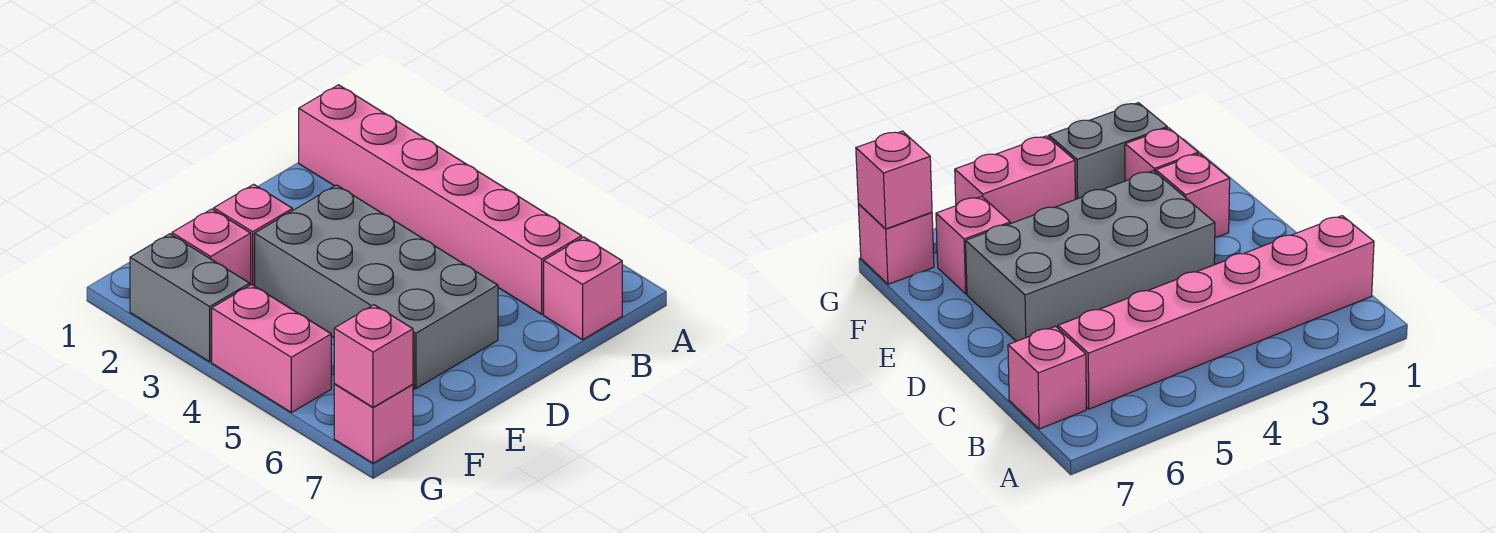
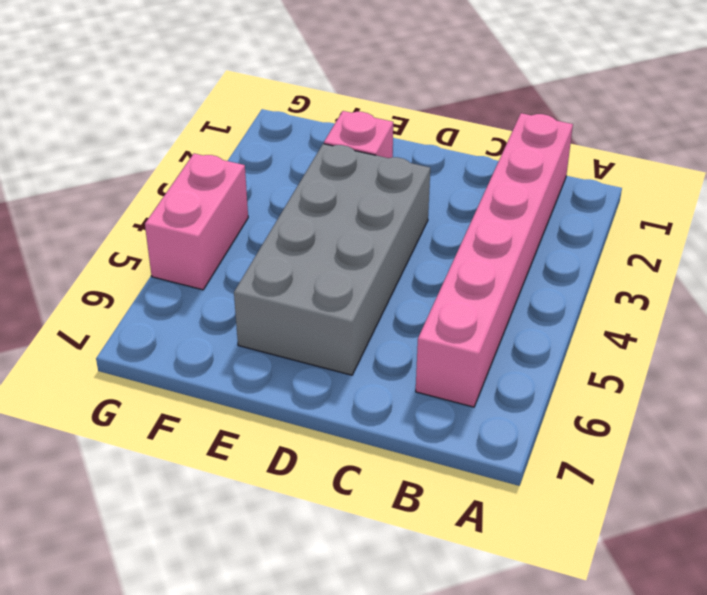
none -> pink brick B7 level 1
none -> pink brick F2 level 1

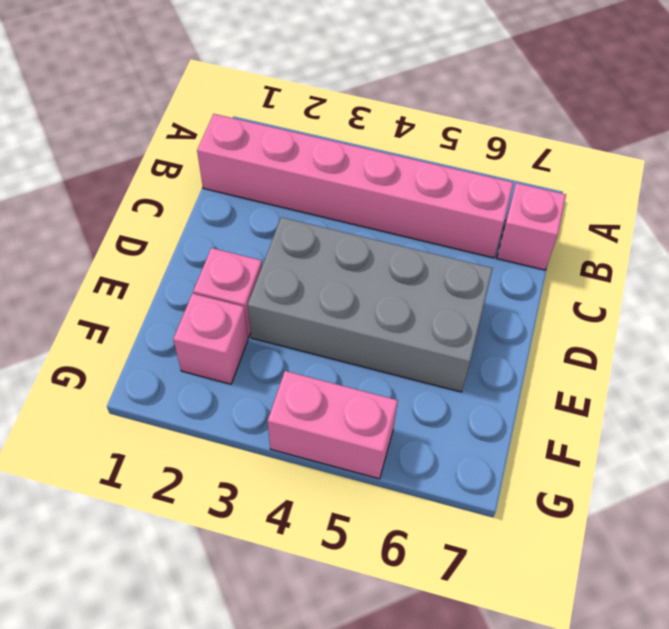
none -> pink brick F6 level 1
none -> grey brick G2:G3 level 1

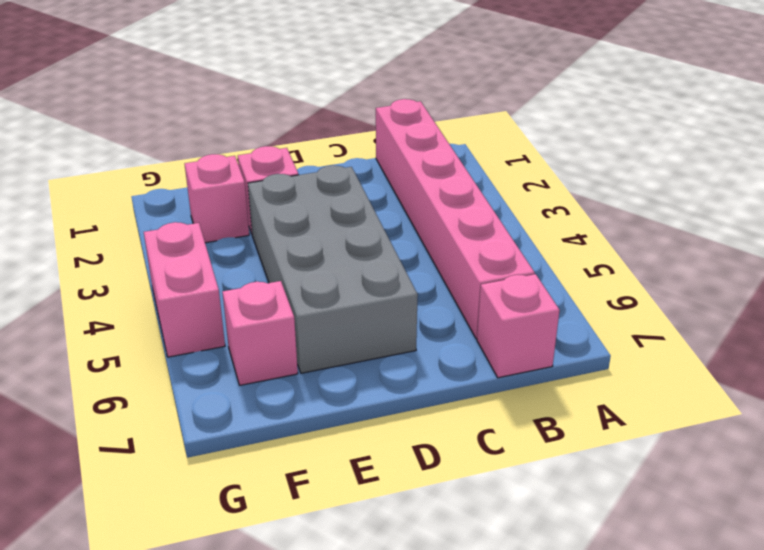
none -> grey brick G2:G3 level 1
none -> pink brick G7 level 1

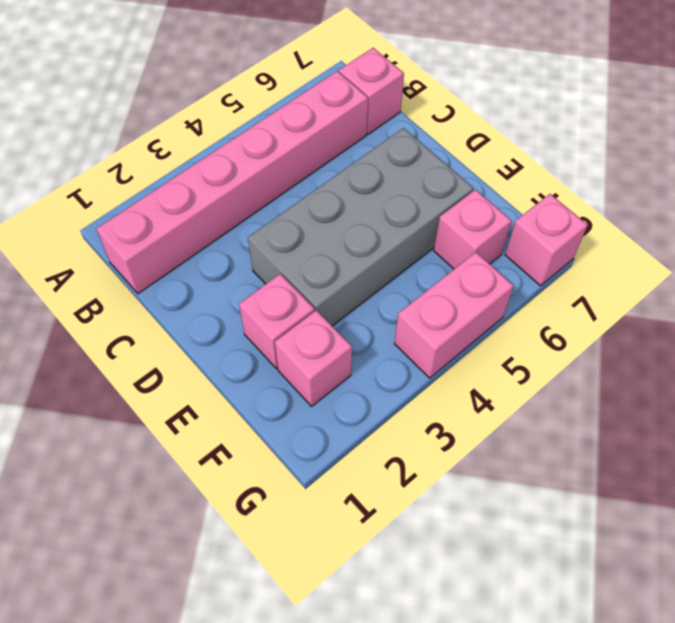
none -> grey brick G2:G3 level 1
none -> pink brick G7 level 2

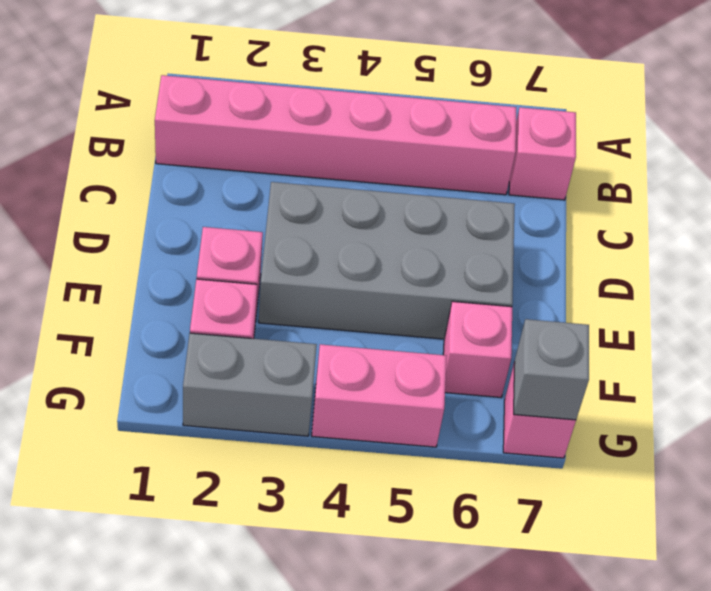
grey brick G7 level 2 -> pink brick G7 level 2

